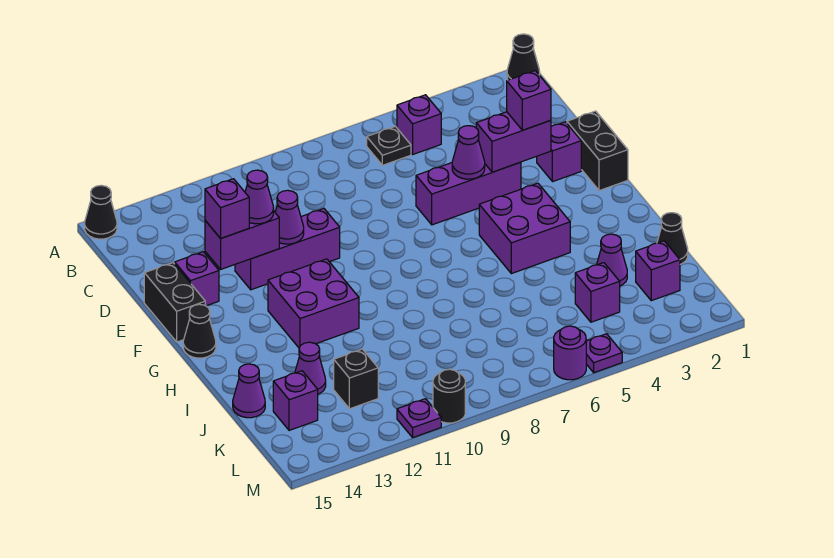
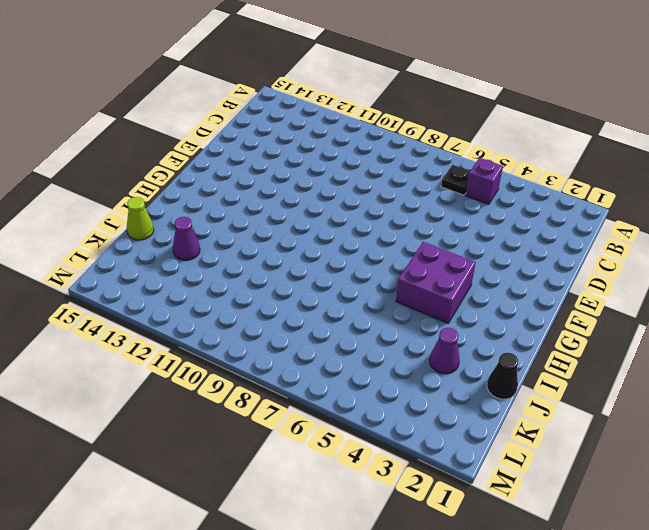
lime cone J15 level 1 -> purple cone J15 level 1
none -> black cone A1 level 1
none -> black cone A15 level 1
none -> black brick E1:F1 level 1
none -> purple brick E2 level 1

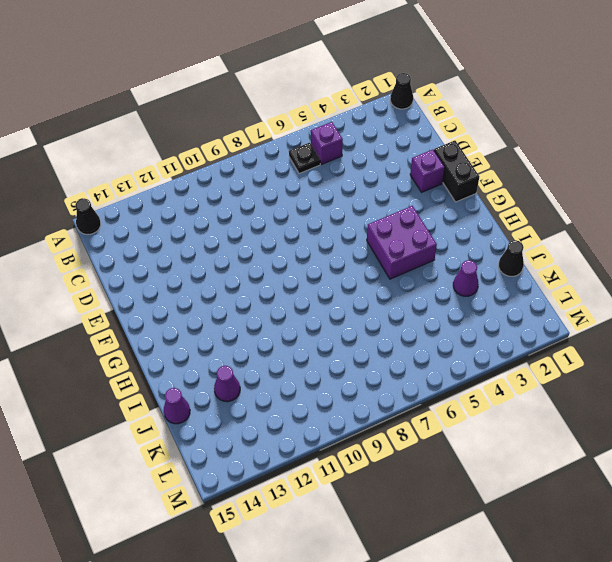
none -> purple brick E4:E6 level 1
none -> purple brick E10:E12 level 1
none -> purple brick E14 level 1
none -> black brick E15:F15 level 1

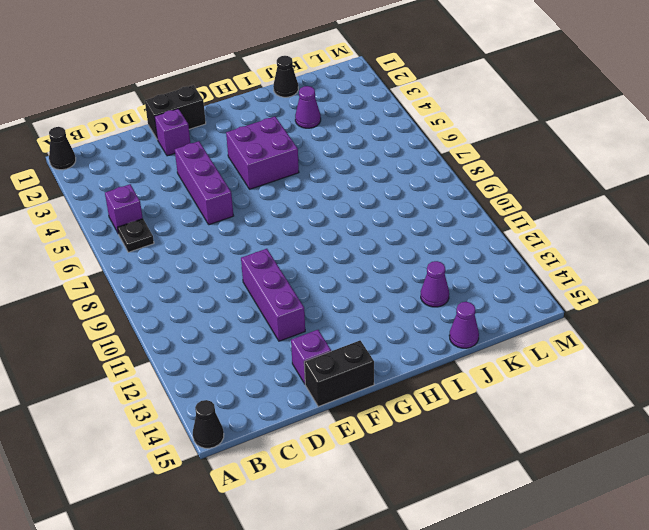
none -> purple brick G11:H12 level 1
none -> black cone G15 level 1
none -> purple brick K2 level 1
none -> purple brick K4 level 1

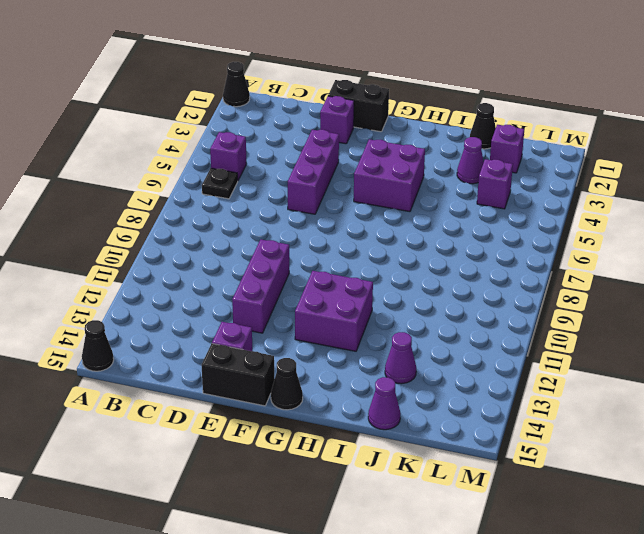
none -> black brick K12 level 1
none -> purple brick K14 level 1
none -> purple plate M5 level 1
none -> purple round brick M6 level 1

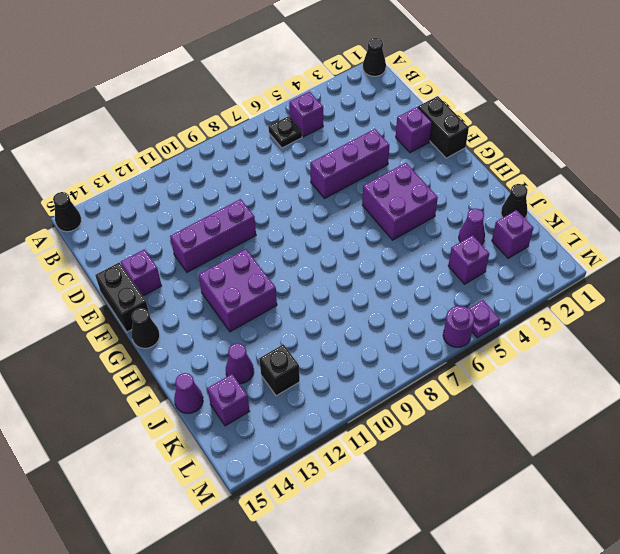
none -> black round brick M10 level 1
none -> purple plate M11 level 1
none -> purple brick E3:E4 level 2
none -> purple cone E5 level 2

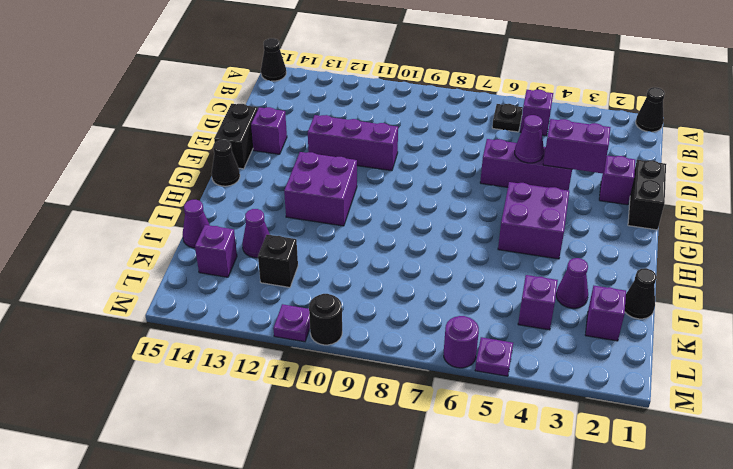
none -> purple cone E11 level 2
none -> purple brick E12:E13 level 2
none -> purple brick E3 level 3
none -> purple cone E12 level 3

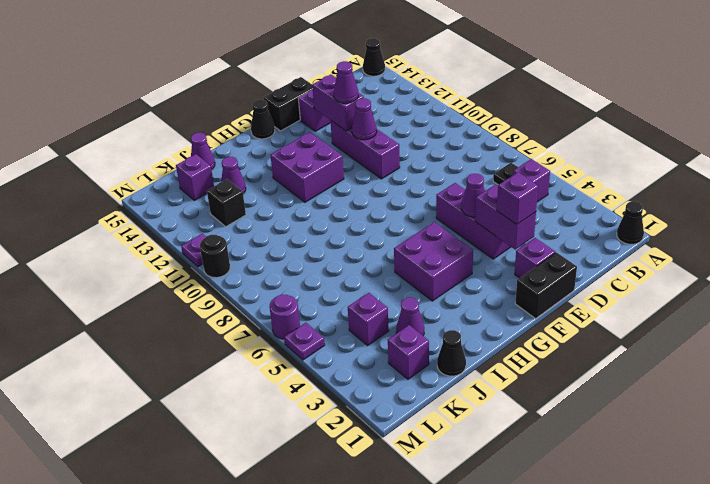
none -> purple brick E13 level 3

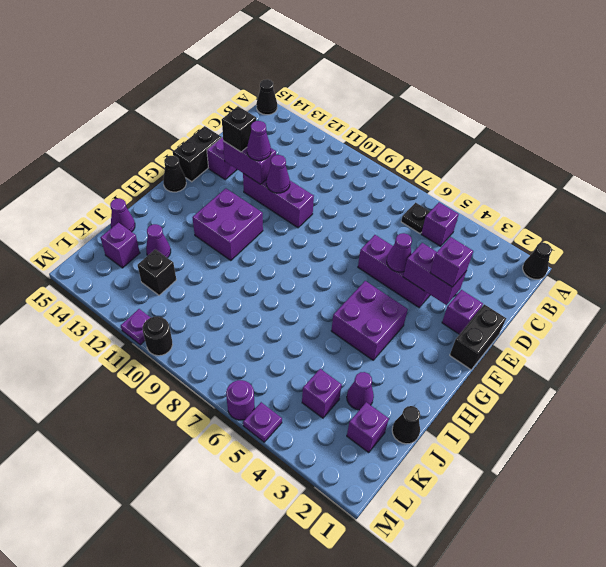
black brick E13 level 3 -> purple brick E13 level 3

